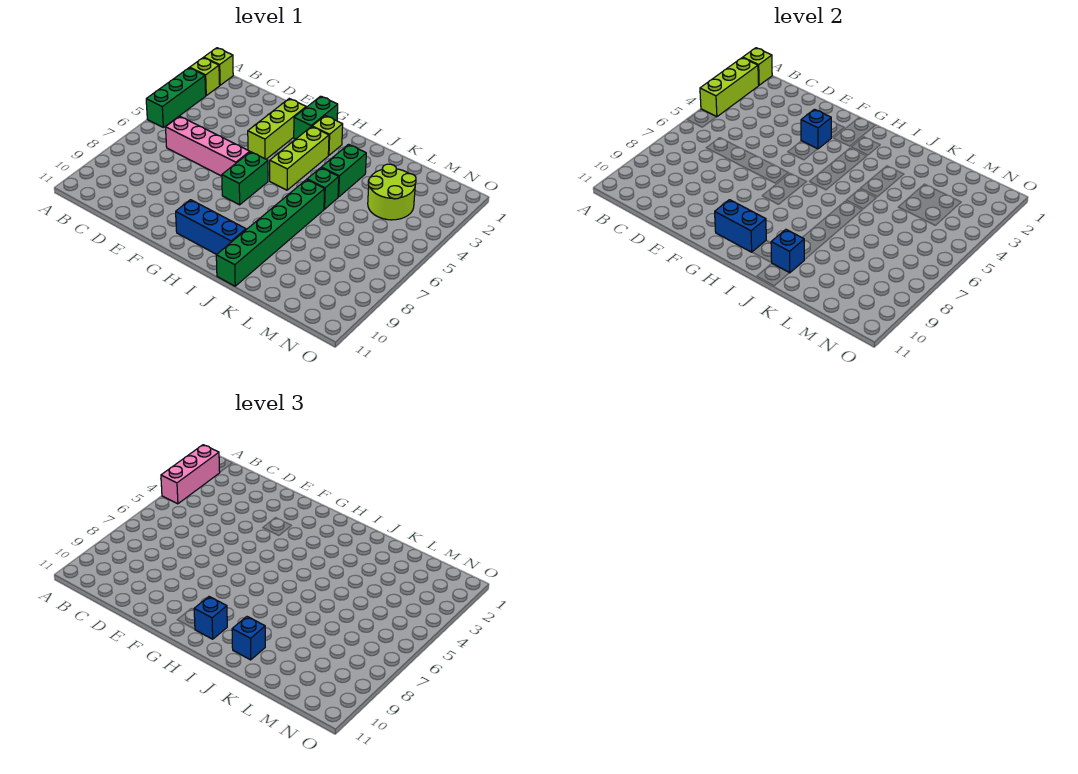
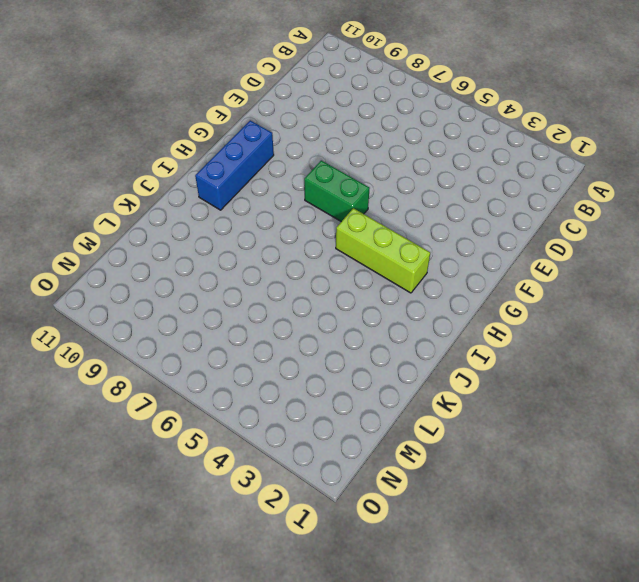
none -> lime brick A1 level 1
none -> lime brick A2 level 1
none -> green brick A3:A5 level 1

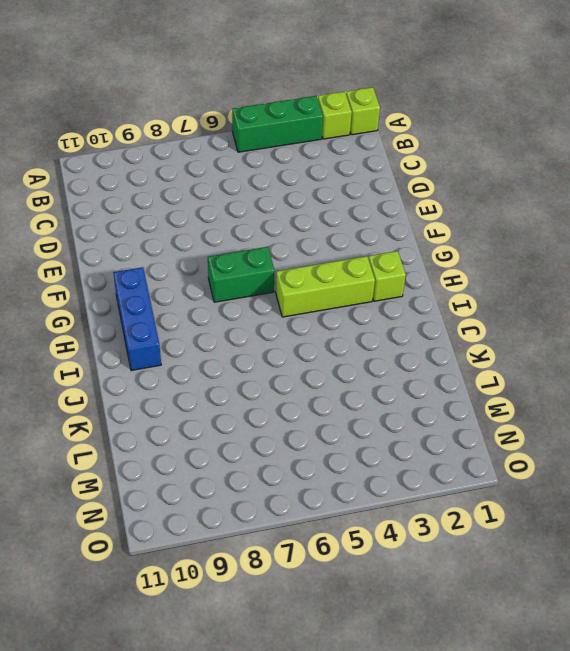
none -> pink brick C6:F6 level 1
none -> lime brick F2:F4 level 1
none -> green brick G1:G2 level 1

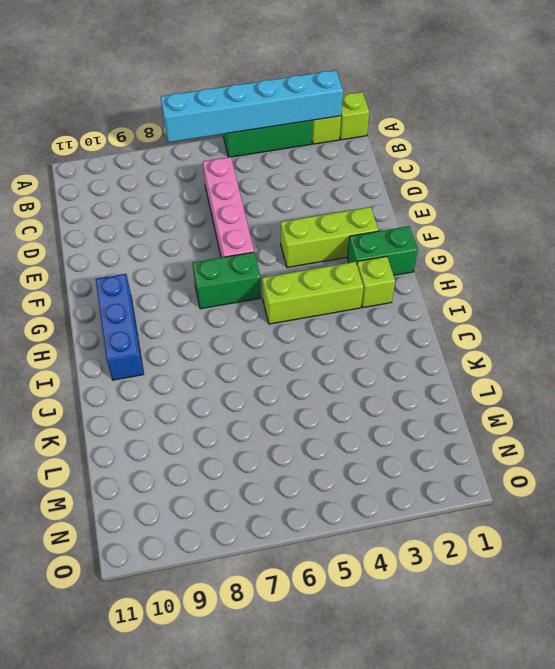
cyan brick A2:A7 level 2 -> lime brick A2:A4 level 2
none -> green brick J3:J4 level 1
none -> green brick J5 level 1
none -> green brick J6:J11 level 1

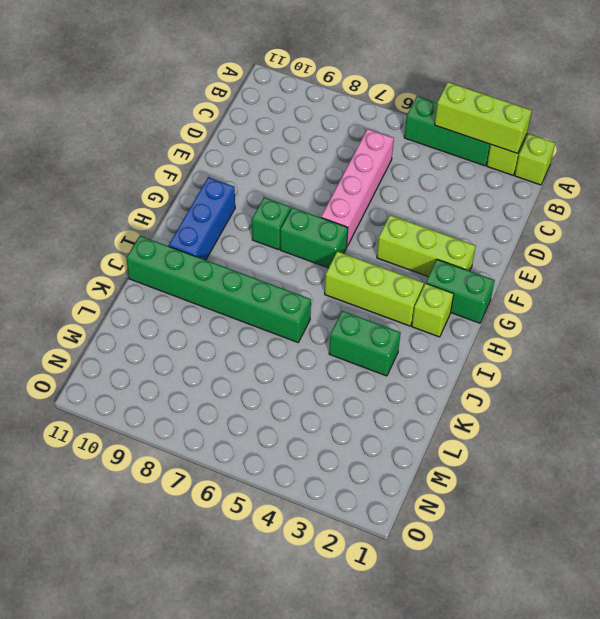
green brick G8 level 1 -> green brick J5 level 1
none -> lime round brick L3:M4 level 1
none -> lime brick A1 level 2
none -> blue brick F3 level 2

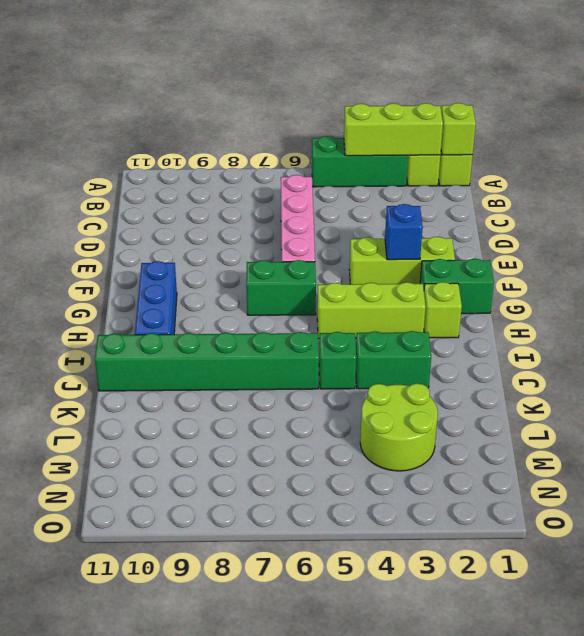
none -> blue brick G10:H10 level 2
none -> blue brick J10 level 2
none -> pink brick A2:A4 level 3

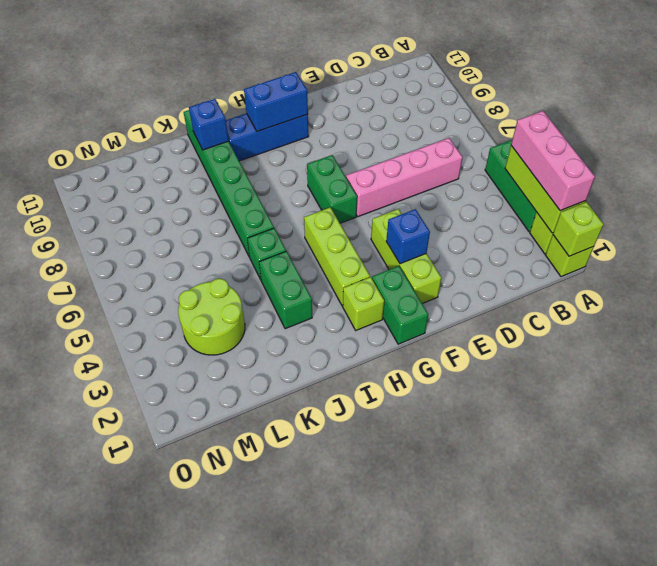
none -> blue brick H10 level 3
none -> blue brick J10 level 3

